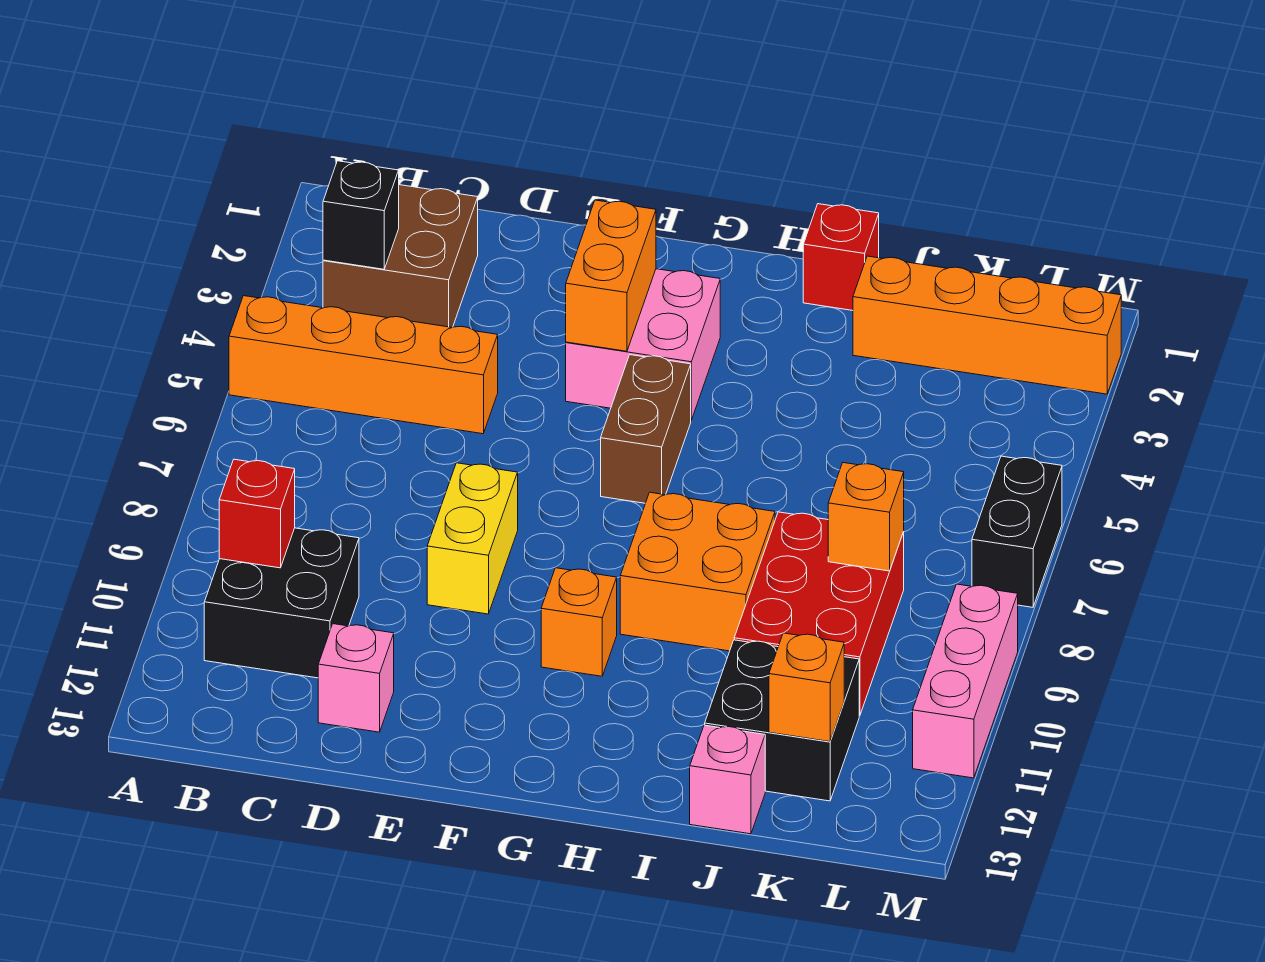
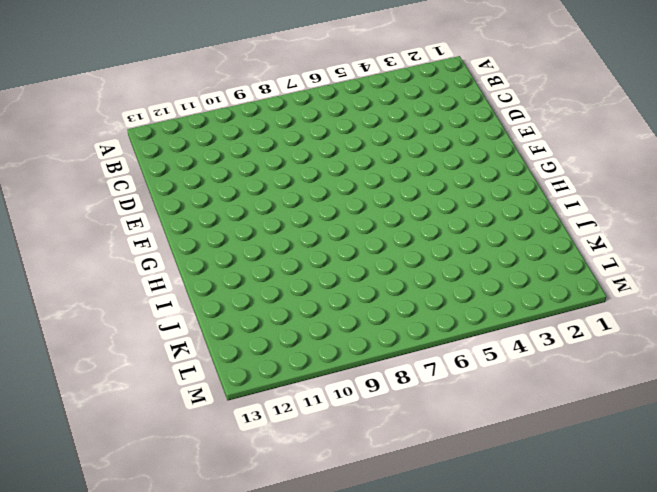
none -> orange brick A5:D5 level 1
none -> brown brick B2:C3 level 1
none -> black brick B10:C11 level 1

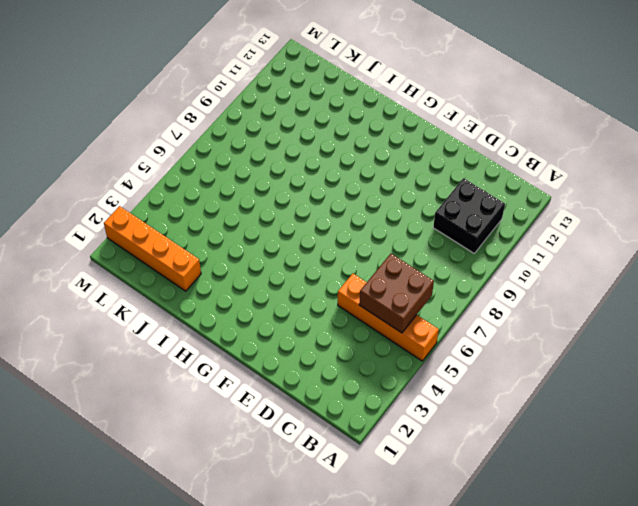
brown brick B5:C6 level 2 -> brown brick B2:C3 level 1
none -> pink brick D12 level 1
none -> yellow brick E8:E9 level 1
none -> pink brick F3:G4 level 1

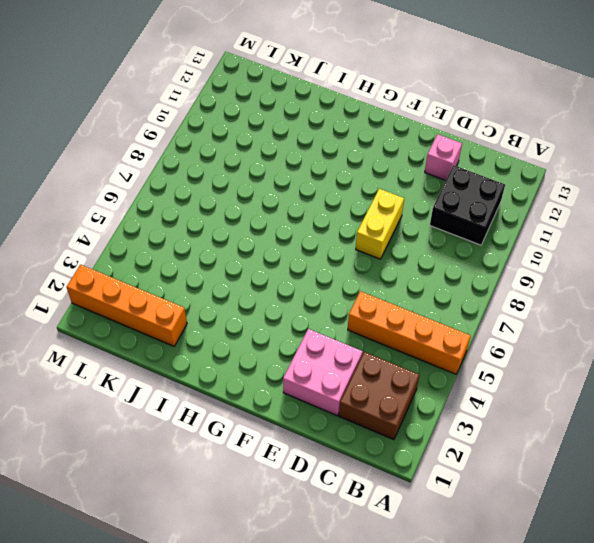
pink brick D2:E3 level 1 -> pink brick F3:G4 level 1
none -> brown brick G5:G6 level 1
none -> orange brick G10 level 1
none -> orange brick H8:I9 level 1

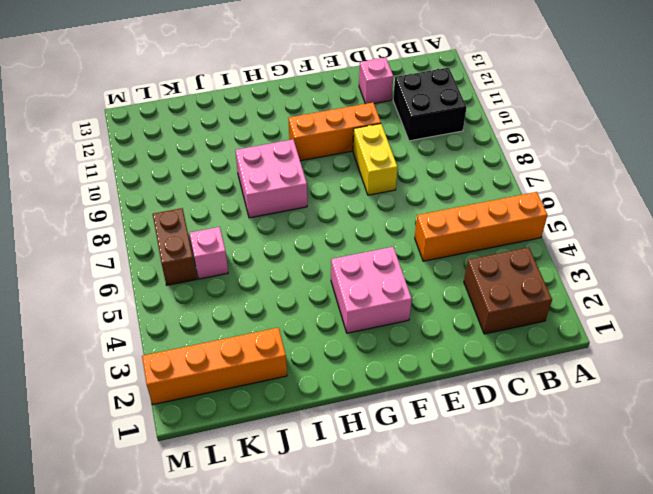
orange brick E10:G10 level 1 -> orange brick G10 level 1
pink brick H8:I9 level 1 -> orange brick H8:I9 level 1
pink brick K6 level 1 -> pink brick J13 level 1
brown brick L6:L7 level 1 -> brown brick G5:G6 level 1
none -> red brick I1 level 1
none -> red brick J8:K10 level 1
none -> black brick J11:K12 level 1

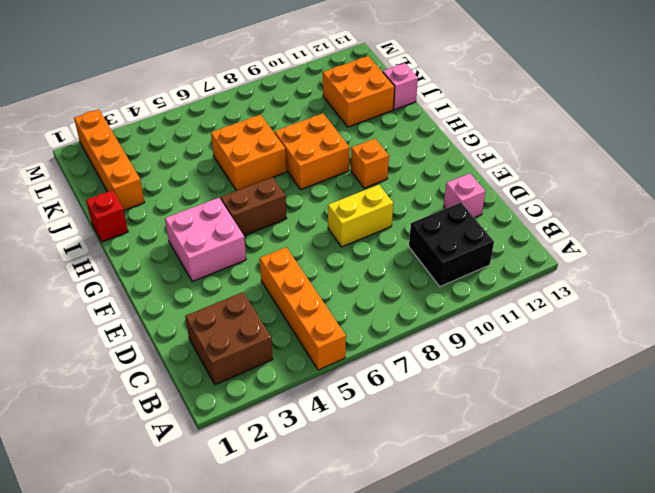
orange brick I6:J7 level 1 -> none
orange brick J11:K12 level 1 -> black brick J11:K12 level 1
none -> red brick J8:K10 level 1
none -> black brick M6:M7 level 1
none -> pink brick M9:M11 level 1

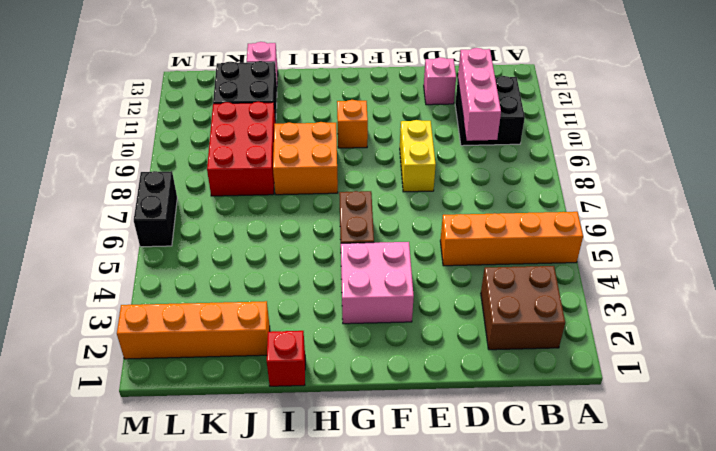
pink brick C9:C11 level 2 -> pink brick M9:M11 level 1
none -> black brick B3 level 2
none -> red brick B10 level 2
none -> orange brick F3:F4 level 2

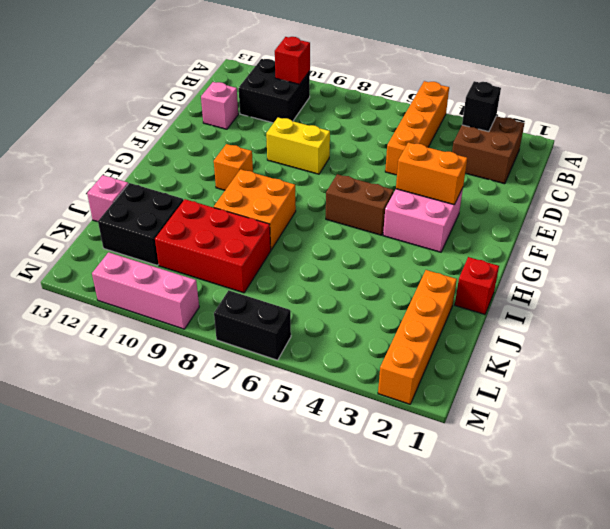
none -> orange brick K8 level 2
none -> orange brick K12 level 2

